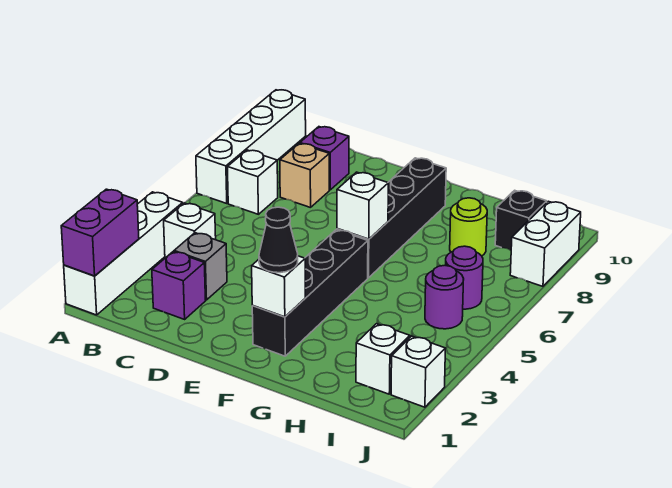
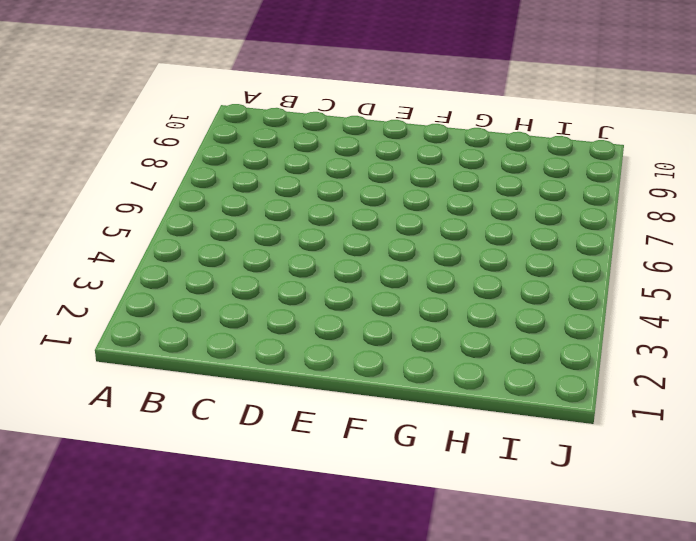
none -> white brick A1:A4 level 1
none -> white brick A7:A10 level 1
none -> white brick B4 level 1

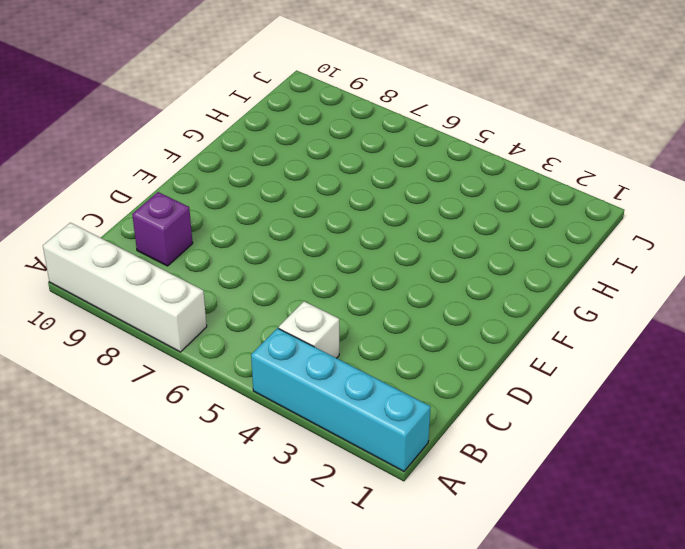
cyan brick A1:A4 level 1 -> white brick A1:A4 level 1
none -> white brick B7 level 1
none -> purple brick C2 level 1
none -> grey brick C3 level 1

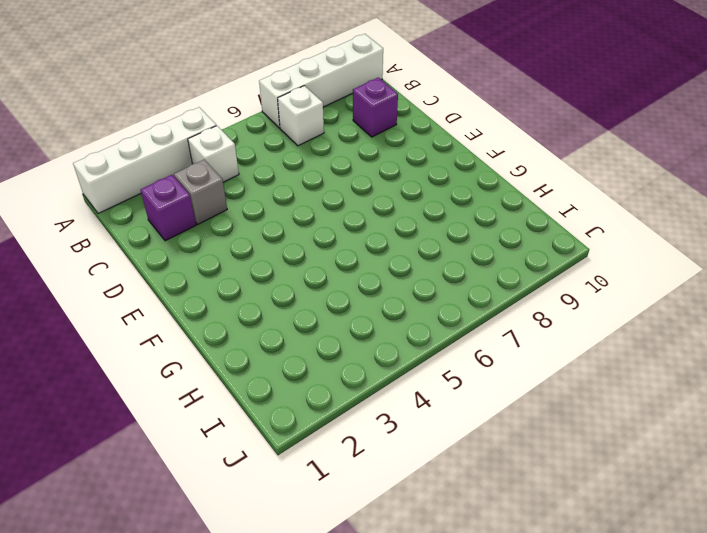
none -> tan brick C8 level 1
none -> black brick F2:F5 level 1
none -> black brick F6:F9 level 1

